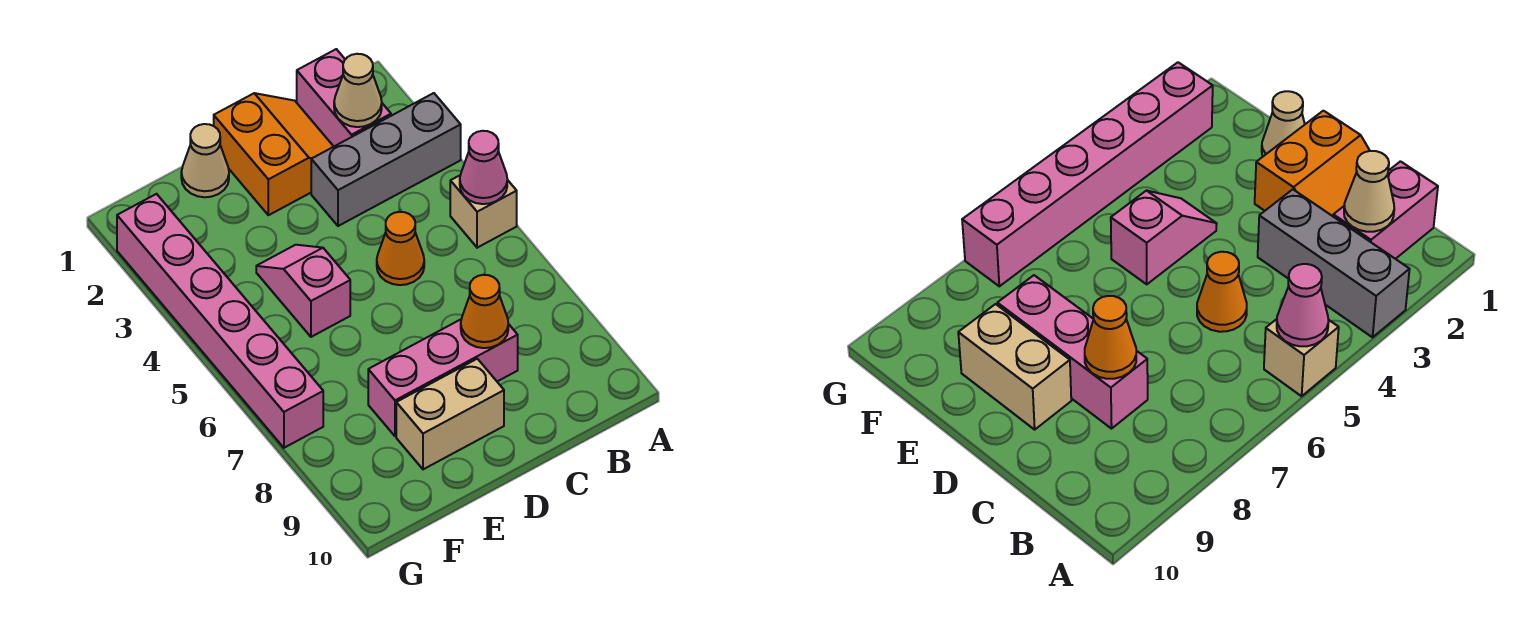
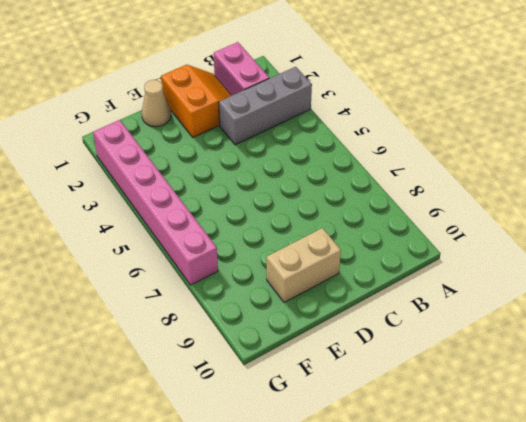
none -> tan brick A5 level 1
none -> orange cone C5 level 1
none -> pink brick C8:E8 level 1

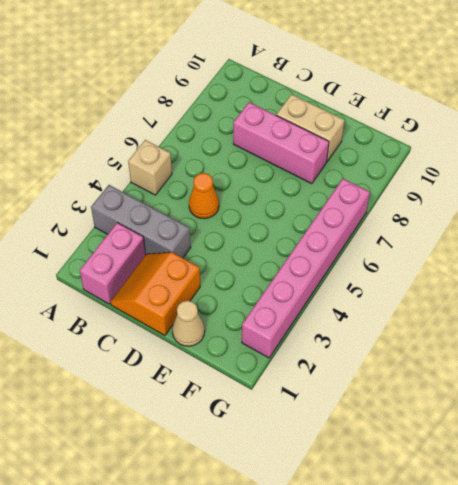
none -> pink slope E4:E5 level 1 top 5
none -> pink cone A5 level 2
none -> tan cone B2 level 2

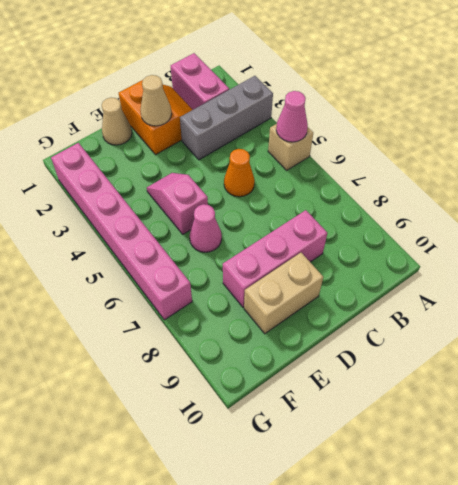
tan cone D2 level 2 -> tan cone B2 level 2
pink cone E6 level 1 -> none
none -> orange cone C8 level 2

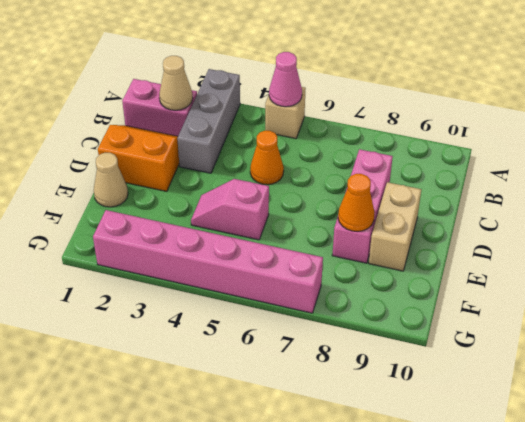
orange cone E8 level 2 -> orange cone C8 level 2

